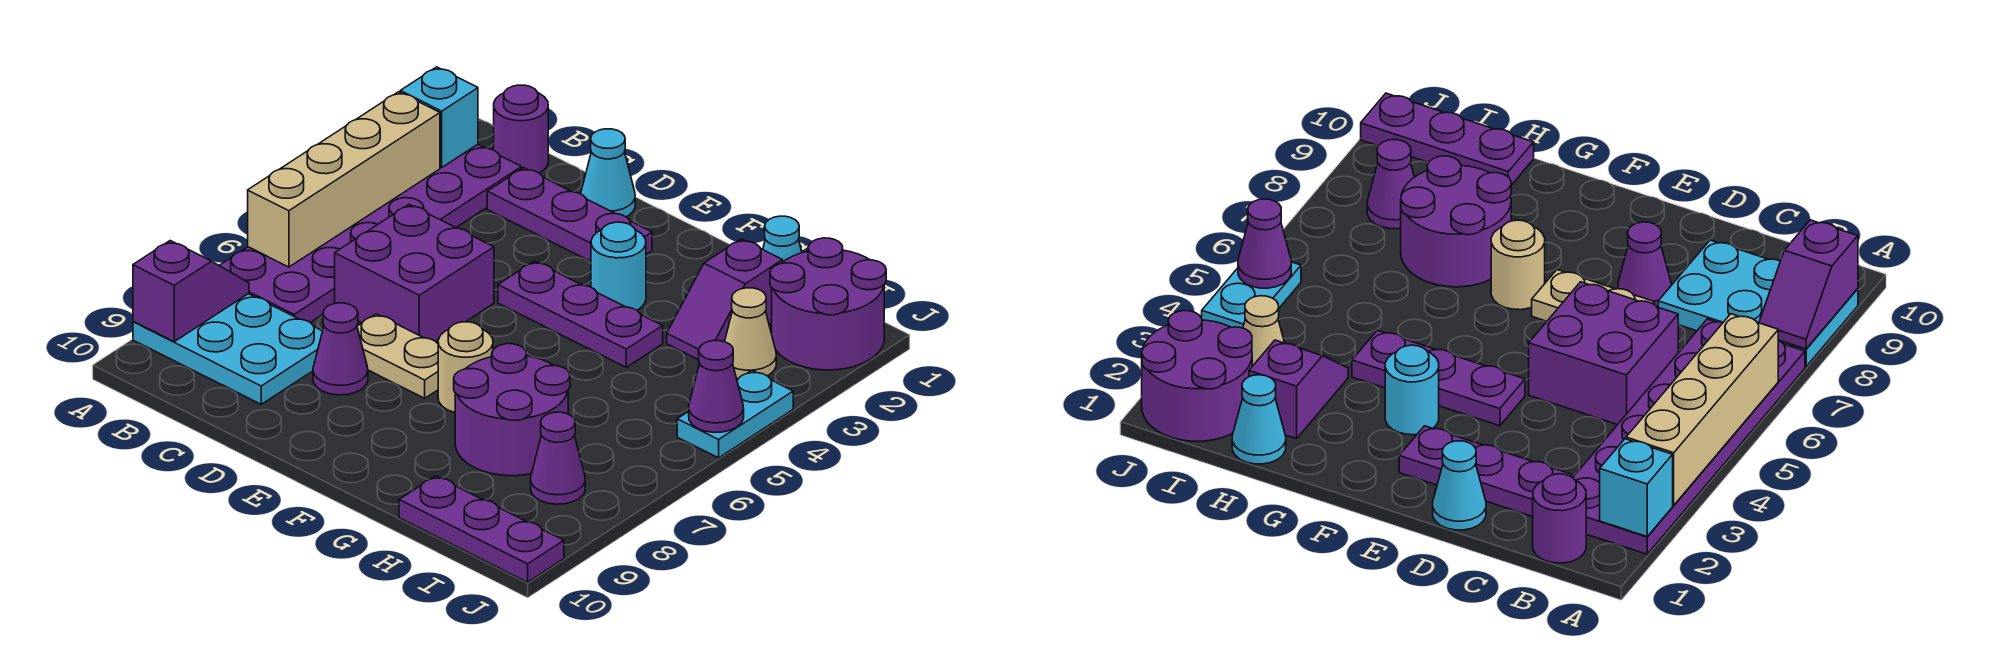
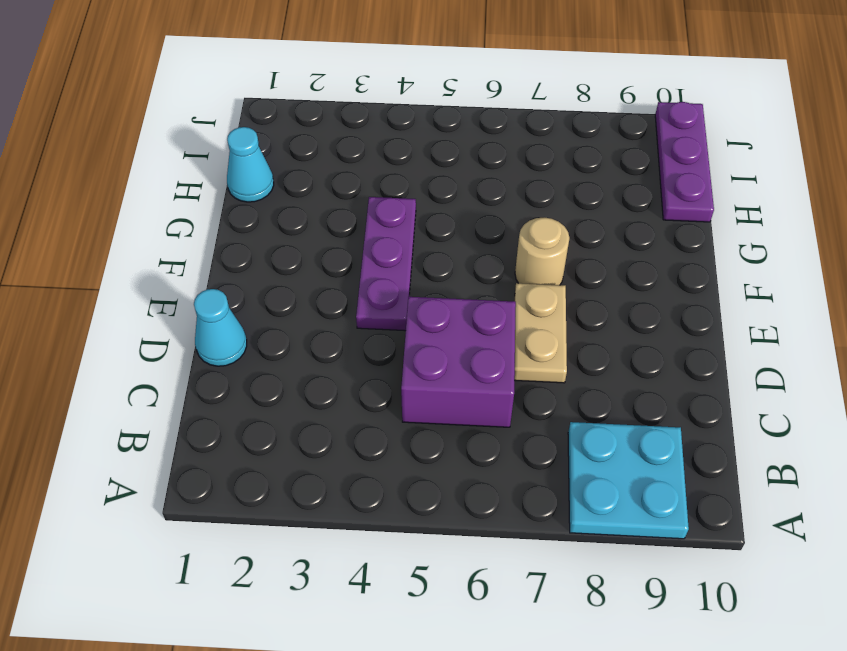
cyan plate A8:B9 level 1 -> cyan plate A8:C9 level 1
none -> purple plate A2:B7 level 1
none -> purple round brick B1 level 1
none -> purple plate C2:E2 level 1

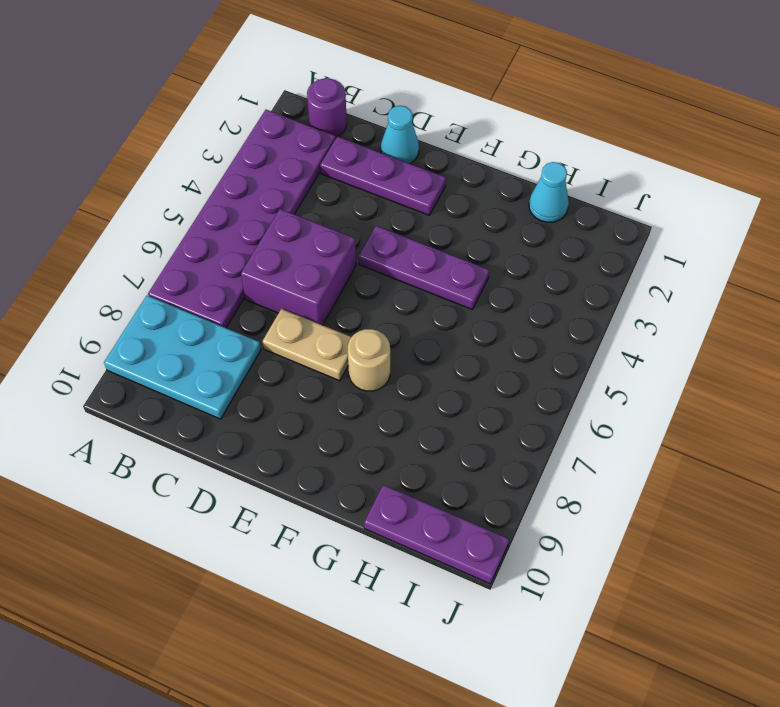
none -> purple cone D8 level 1
none -> cyan round brick F3 level 1
none -> purple round brick G7:H8 level 1

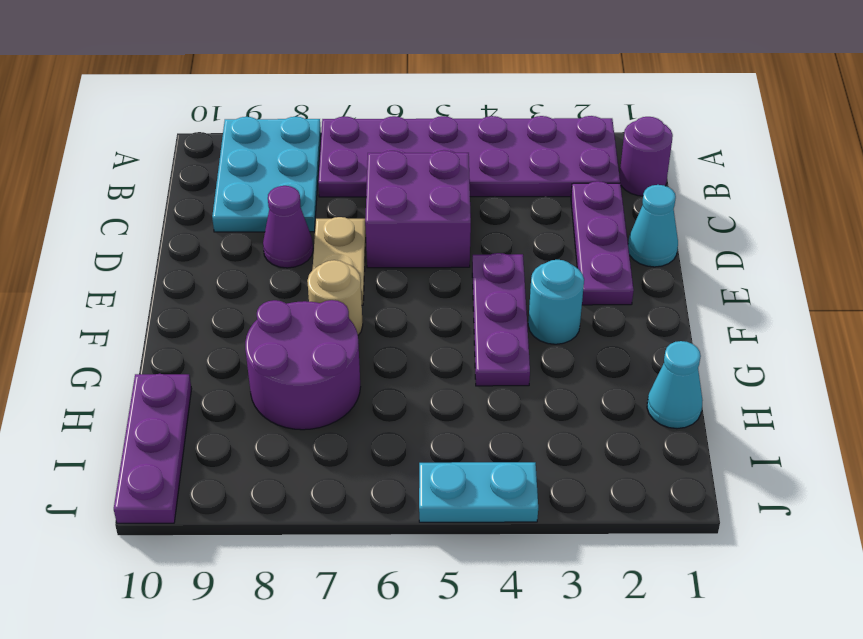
none -> purple slope H2:H3 level 1 top 2
none -> purple round brick I1:J2 level 1
none -> tan cone I3 level 1

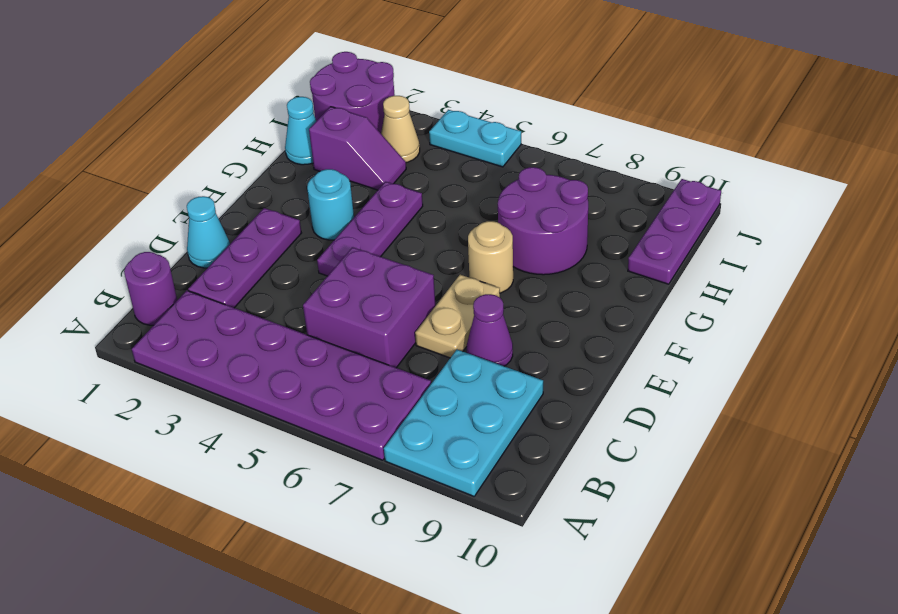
none -> purple cone I8 level 1
none -> cyan brick A2 level 2
none -> tan brick A3:A6 level 2

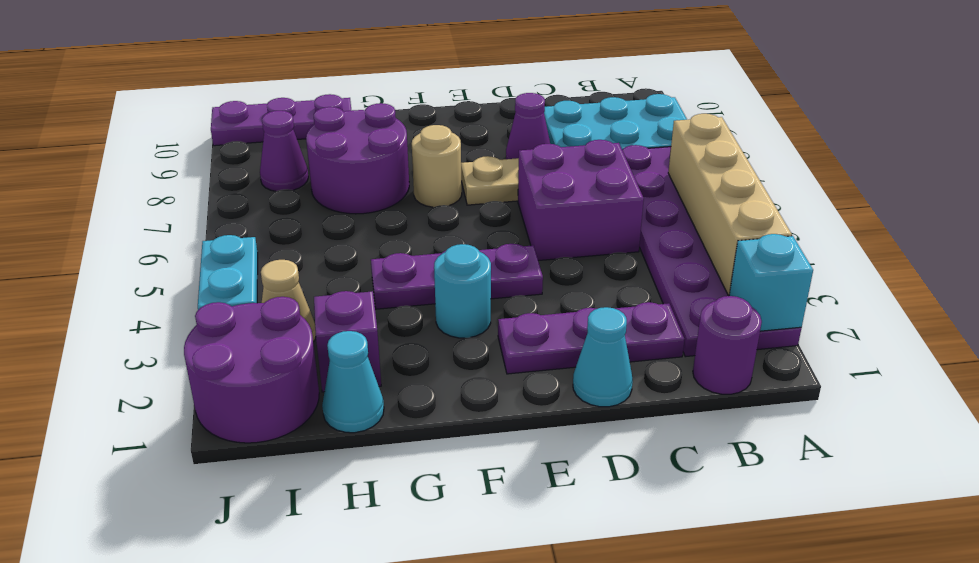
none -> purple slope A8:A9 level 2 top 9
none -> purple cone J5 level 2

